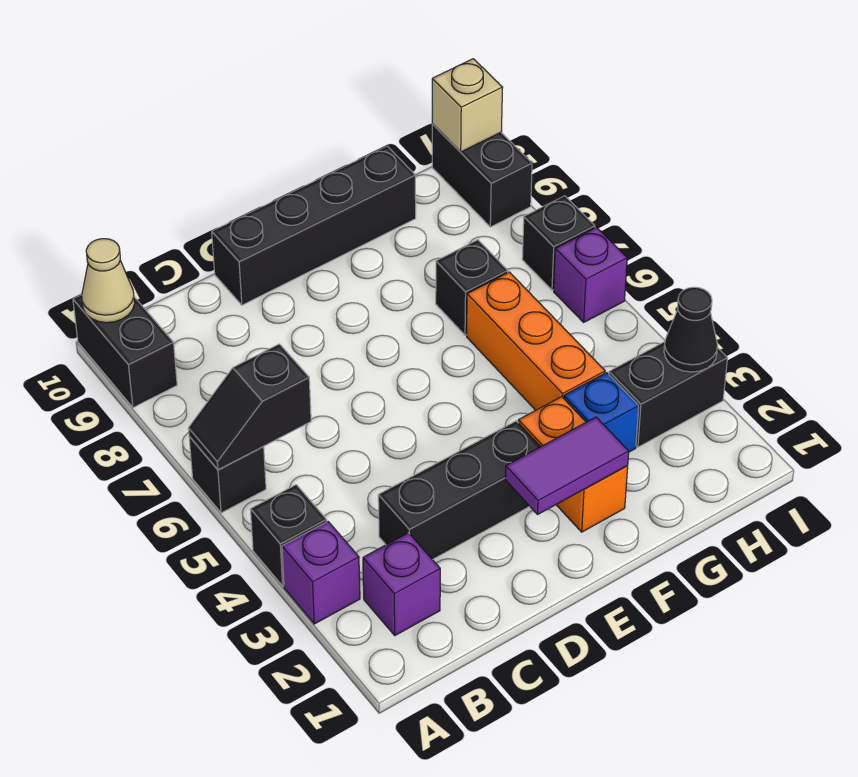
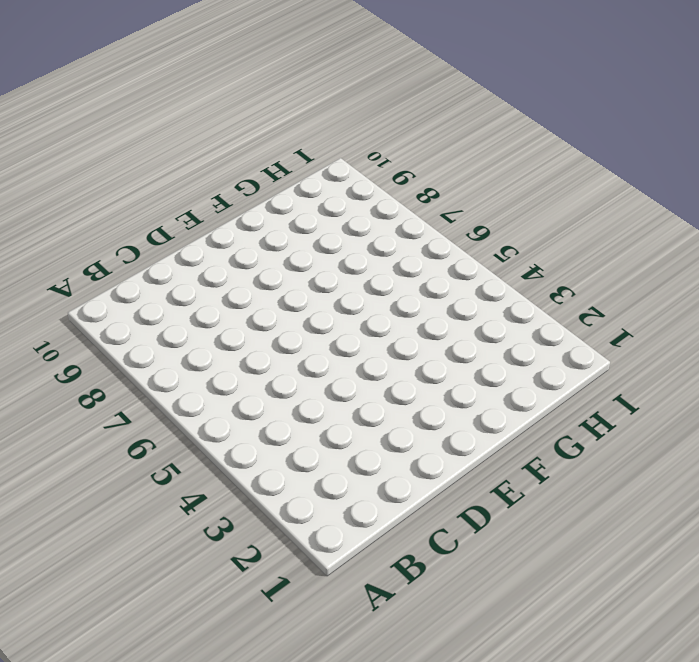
none -> purple brick A3 level 1
none -> black brick A4 level 1
none -> black brick A6 level 1

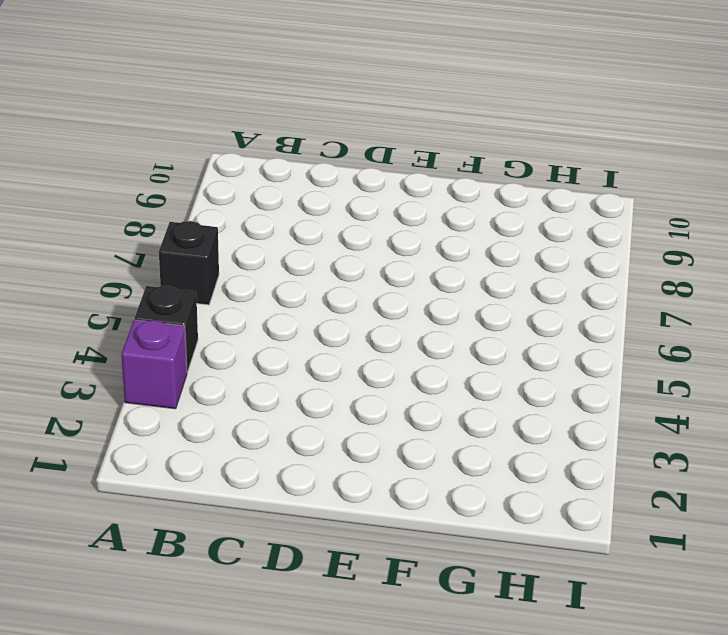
none -> black brick A9:A10 level 1
none -> purple brick B2 level 1
none -> black brick C3:E3 level 1

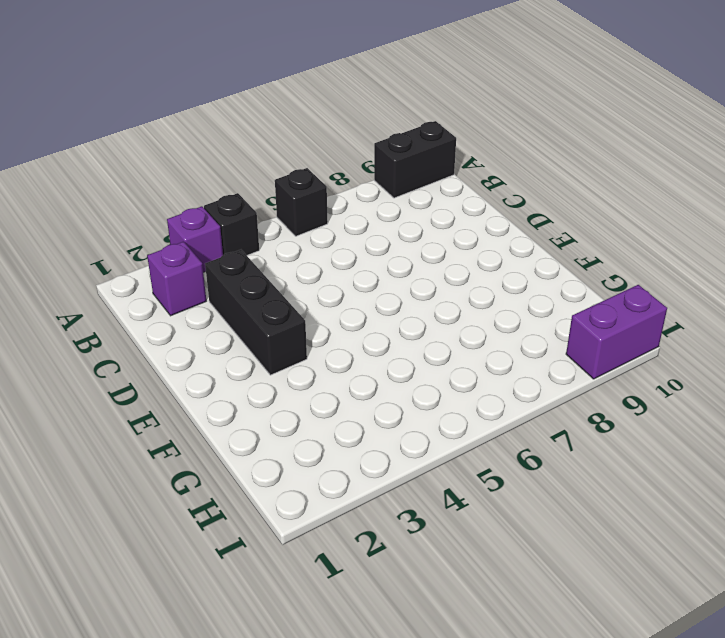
purple brick I9:I10 level 1 -> black brick I9:I10 level 1
none -> black brick D10:G10 level 1
none -> orange brick F2:F3 level 1
none -> blue brick G3 level 1

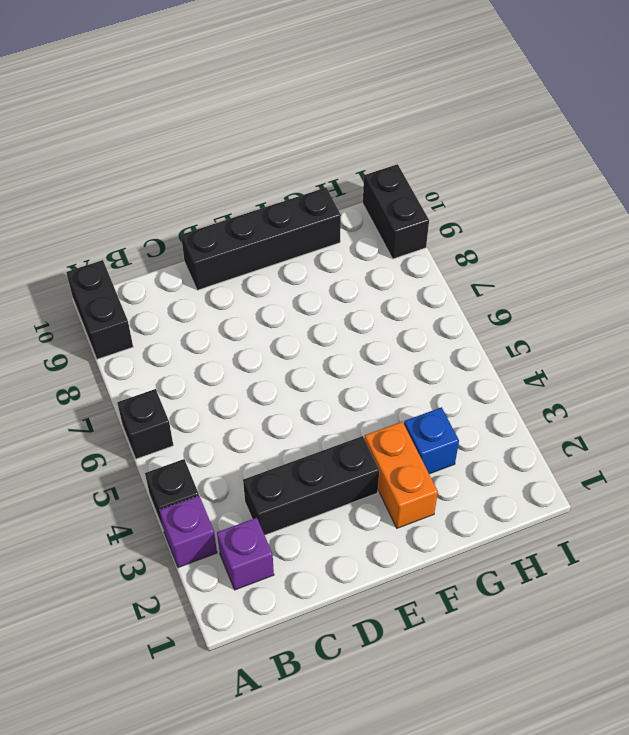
none -> orange brick G4:G6 level 1
none -> black brick G7 level 1
none -> black brick H3:I3 level 1

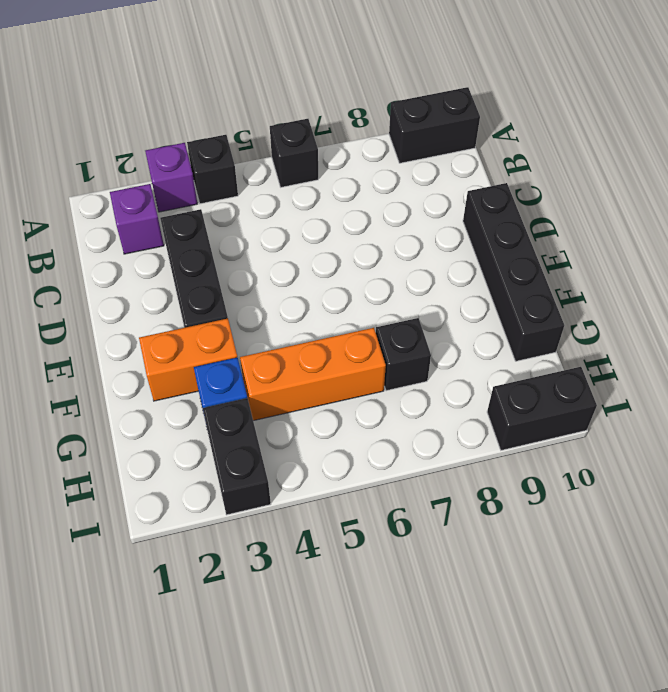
none -> purple brick I6 level 1
none -> black brick I7 level 1
none -> black slope A6:B6 level 2 top B

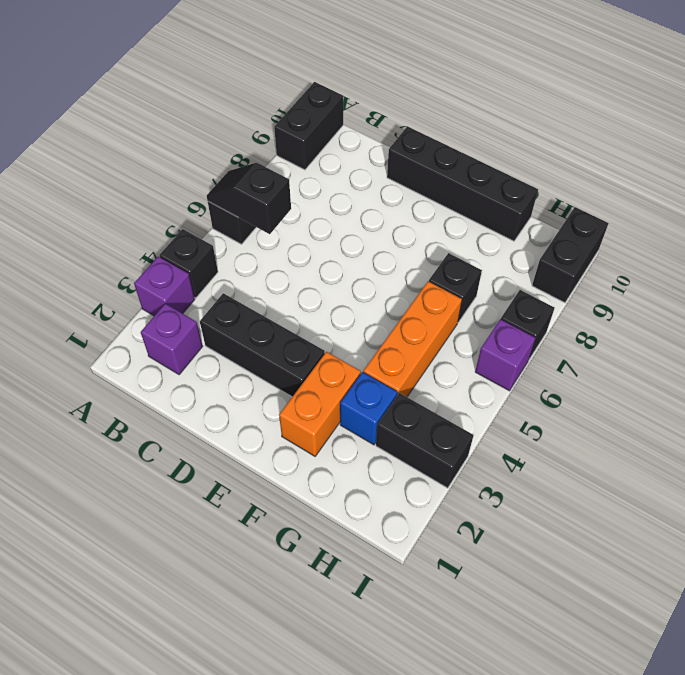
none -> tan cone A10 level 2
none -> purple tile E2:F2 level 2
none -> black cone I3 level 2

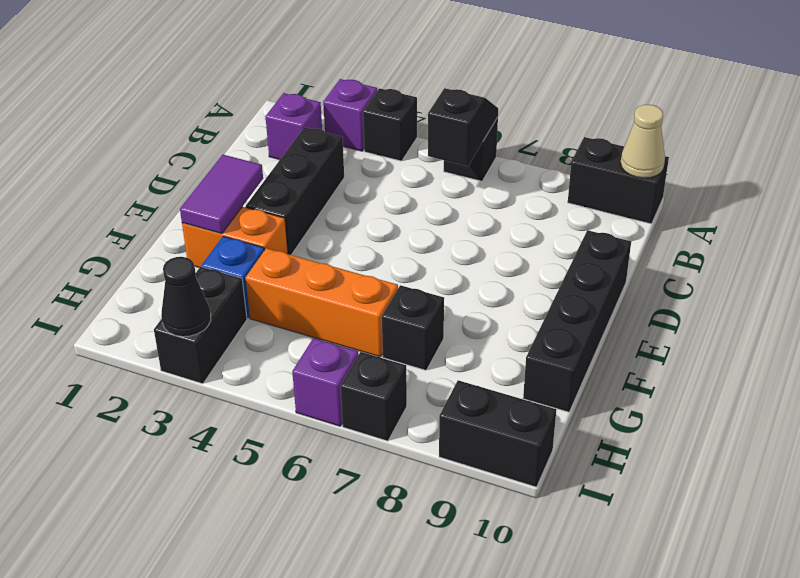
none -> tan brick I10 level 2

